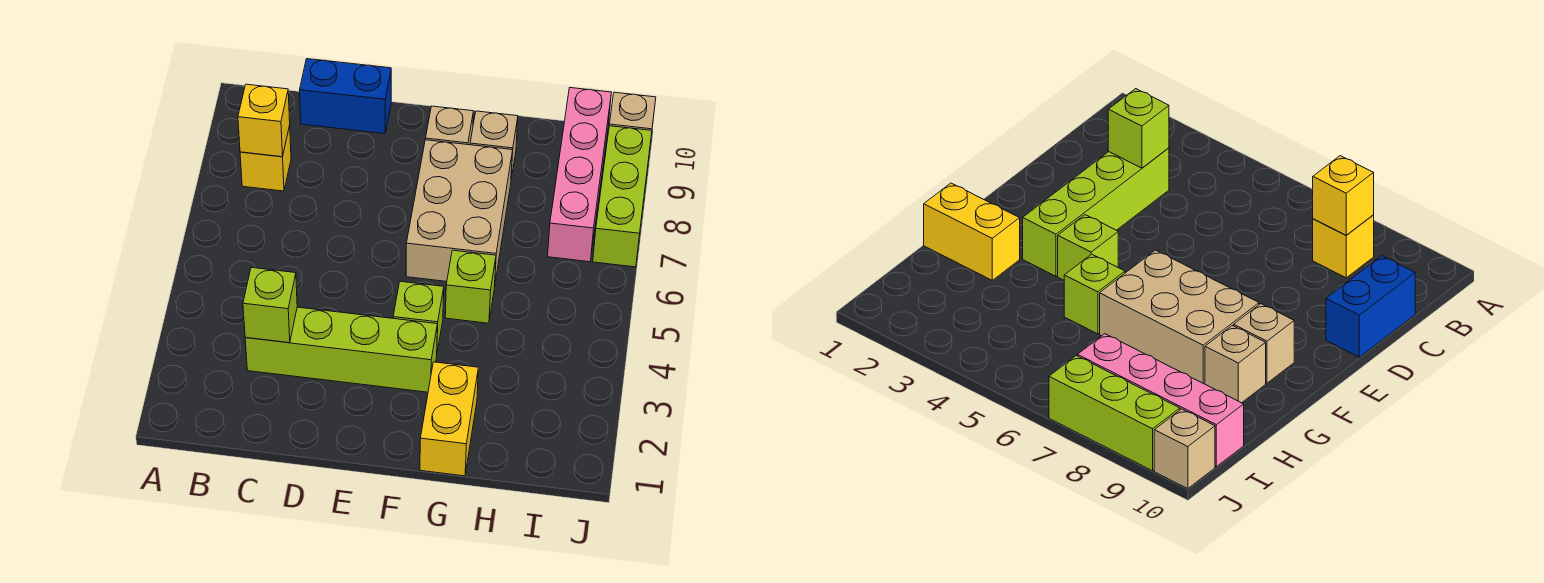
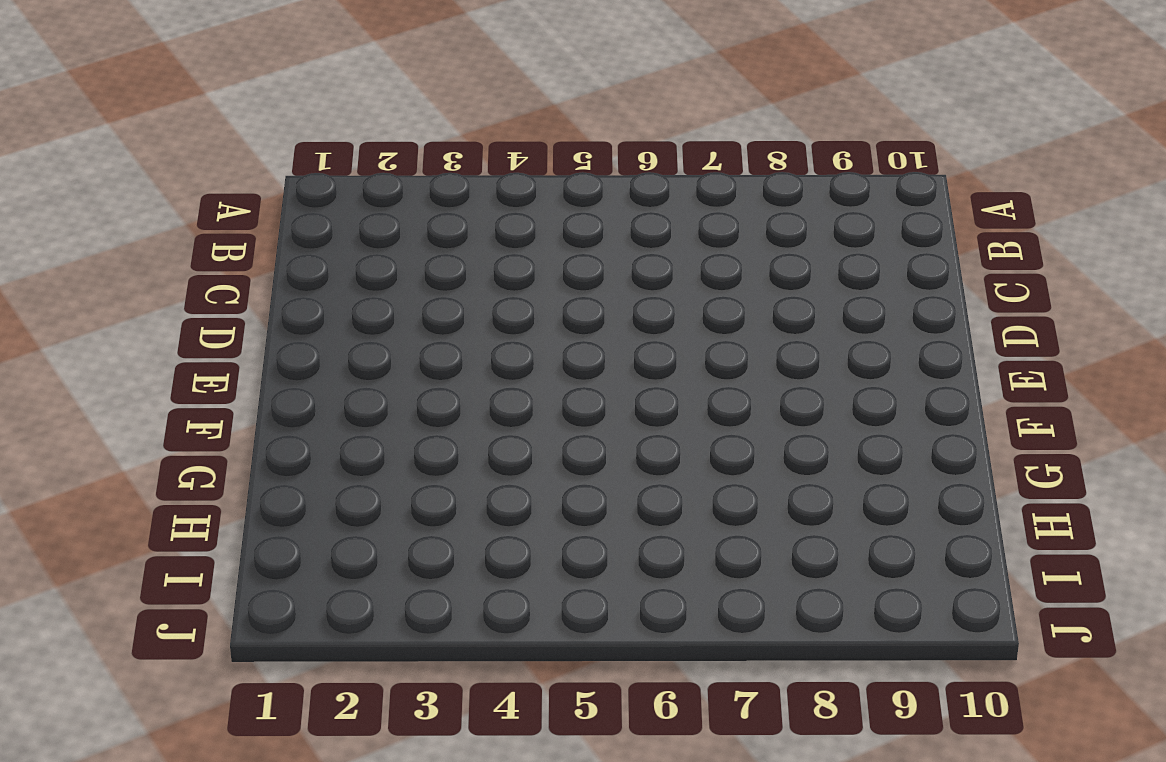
none -> yellow brick B8 level 1
none -> lime brick C3:F3 level 1
none -> blue brick C10:D10 level 1

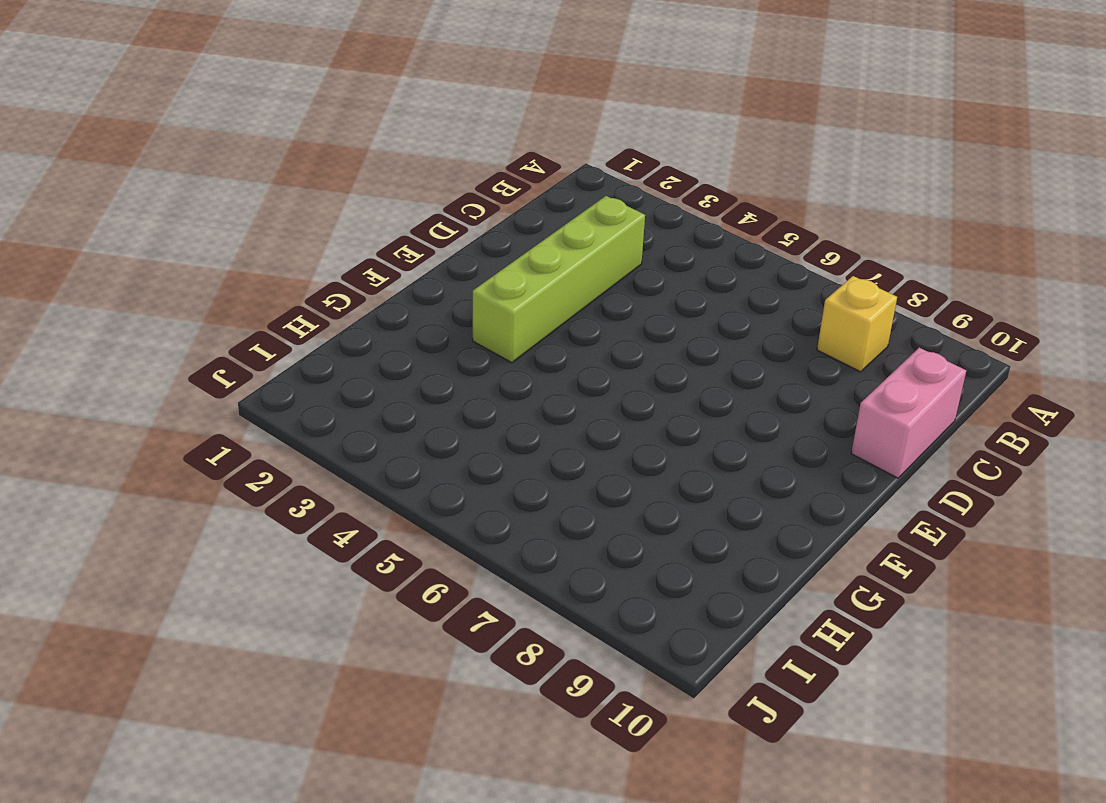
pink brick C10:D10 level 1 -> blue brick C10:D10 level 1
none -> lime brick F4 level 1
none -> tan brick F6:G8 level 1
none -> tan brick F9 level 1

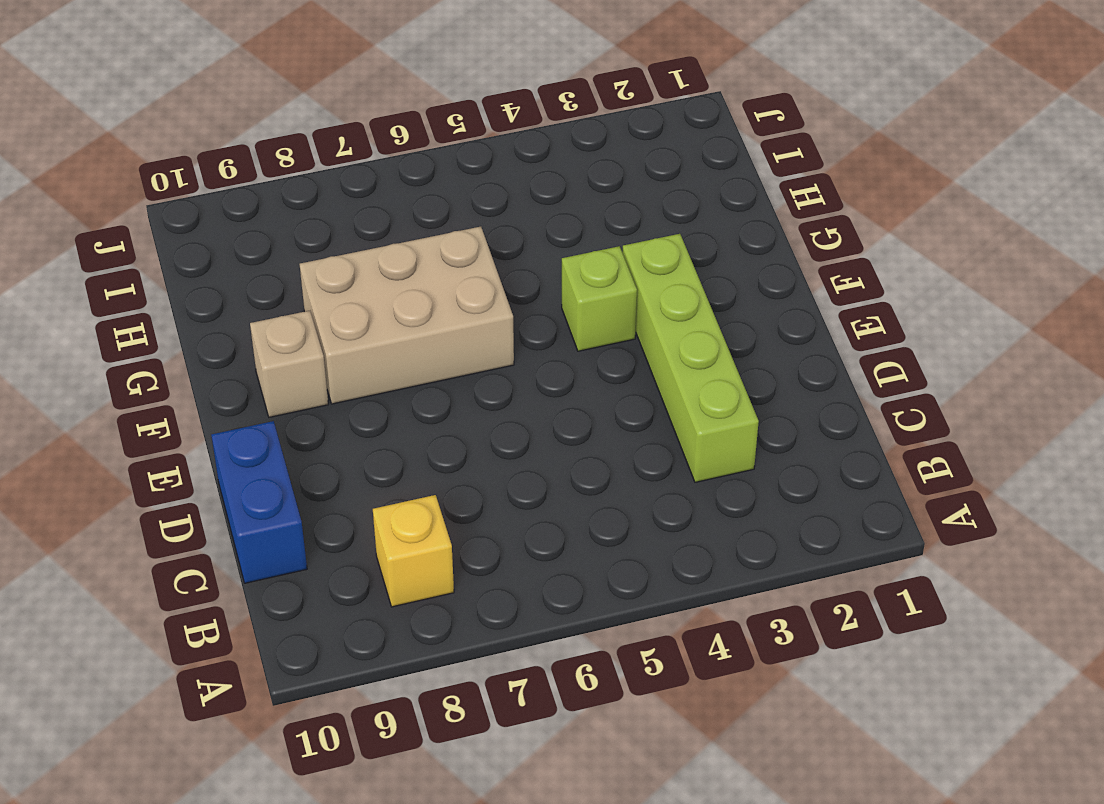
none -> yellow brick G1:G2 level 1
none -> lime brick G5 level 1
none -> tan brick G9 level 1

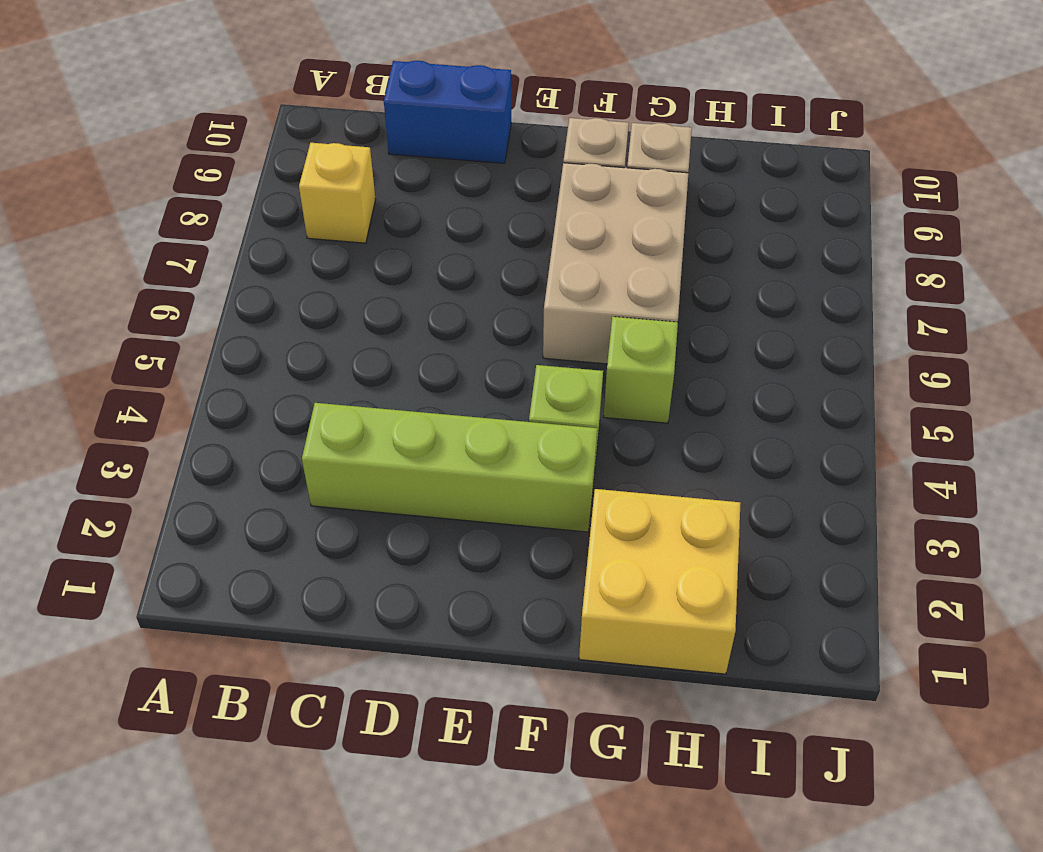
yellow brick G1:H2 level 1 -> yellow brick G1:G2 level 1
none -> pink brick I7:I10 level 1
none -> lime brick J7:J9 level 1
none -> tan brick J10 level 1

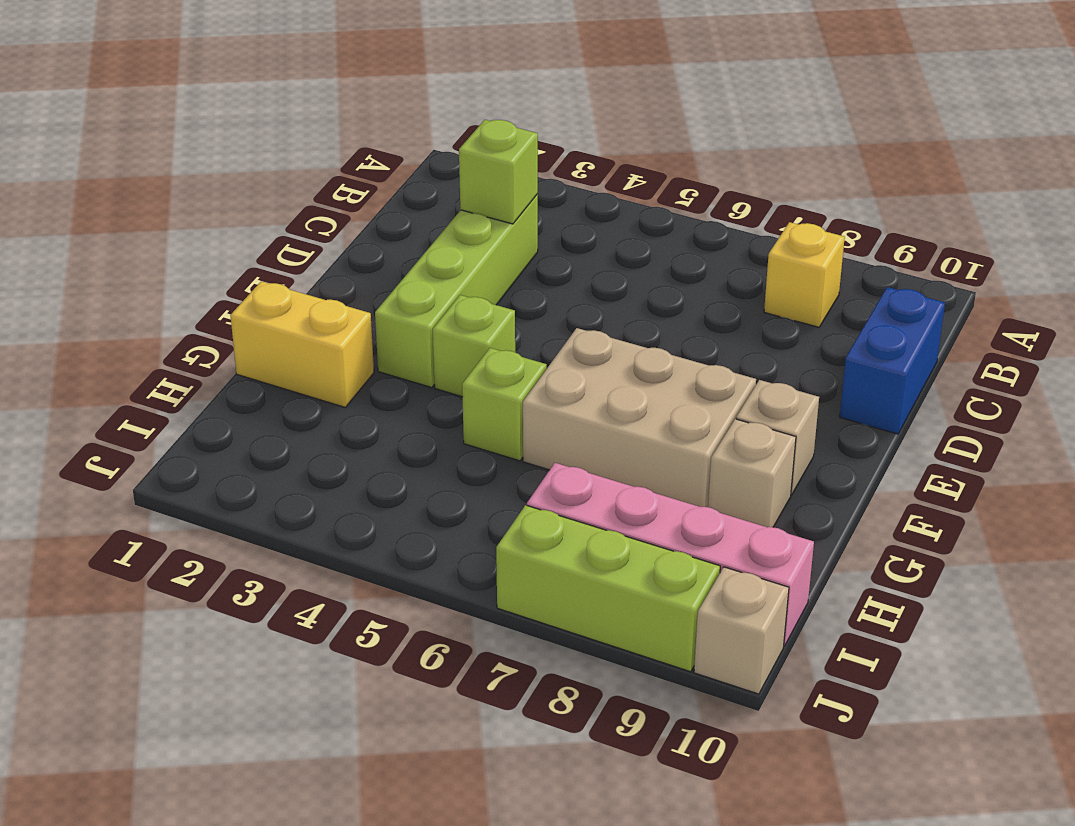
none -> yellow brick B8 level 2

